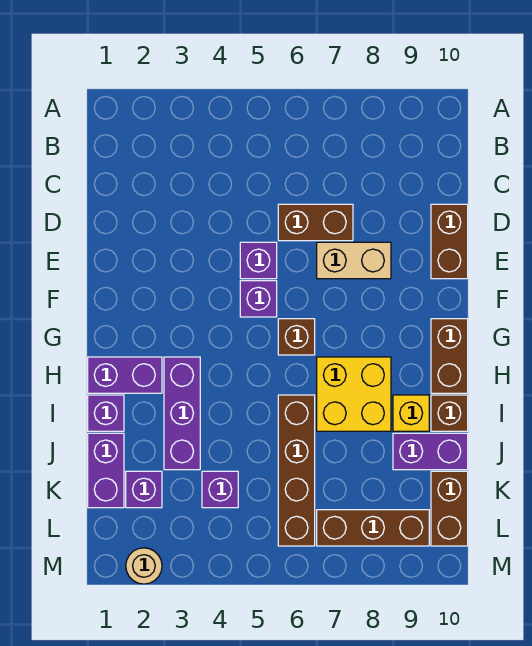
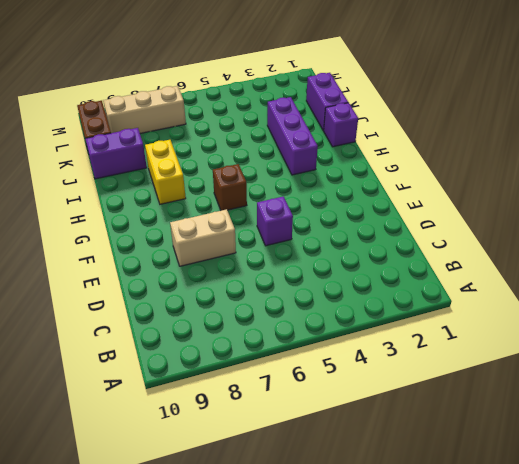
yellow brick H8:I8 level 1 -> yellow brick H7:I8 level 1
tan brick L7:L9 level 1 -> brown brick L7:L9 level 1
none -> brown brick D6:D7 level 1
none -> brown brick D10:E10 level 1
none -> purple brick F5 level 1

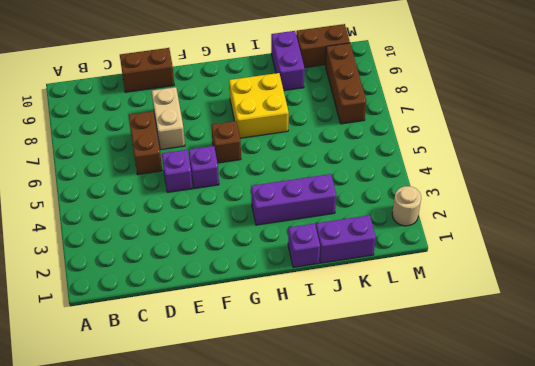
none -> brown brick G10:H10 level 1
none -> purple brick H1:H2 level 1
none -> brown brick I6:L6 level 1

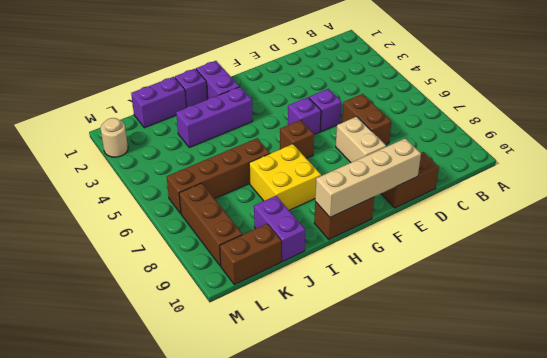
tan brick E10:H10 level 2 -> none
none -> yellow brick I9 level 1
none -> brown brick I10 level 1
none -> purple brick K2 level 1

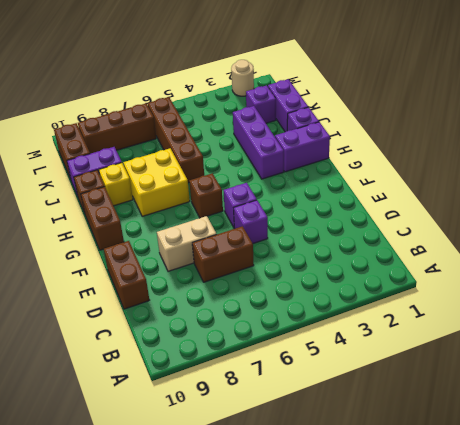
none -> purple brick K4 level 1

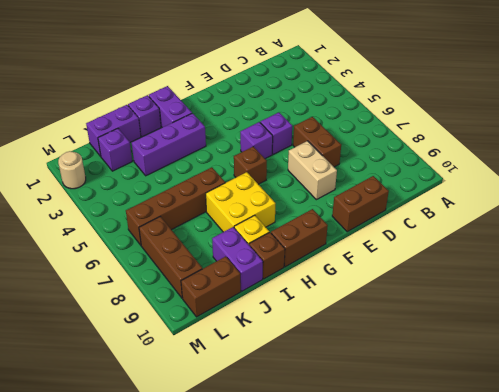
none -> purple brick K4 level 1

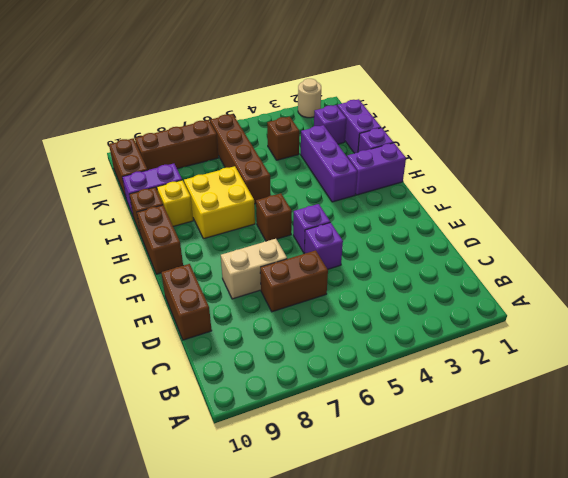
brown brick K4 level 1 -> purple brick K4 level 1

